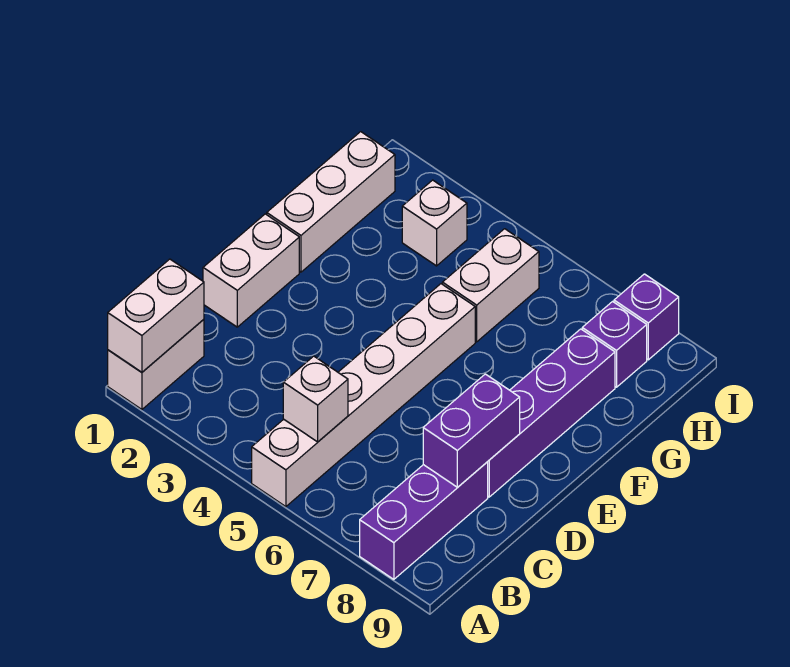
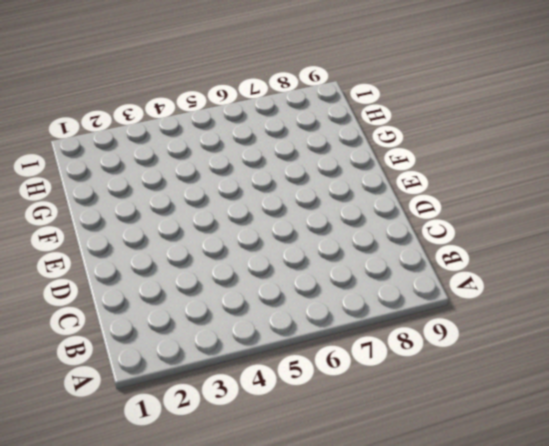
none -> white brick A1:B1 level 1
none -> white brick A5:F5 level 1
none -> purple brick A8:C8 level 1

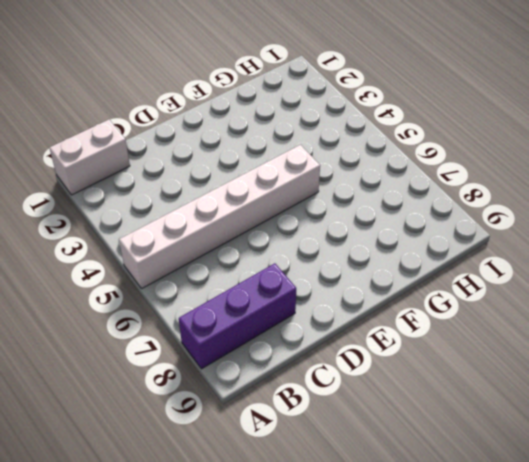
none -> white brick D1:E1 level 1
none -> purple brick D8:G8 level 1
none -> white brick F1:H1 level 1

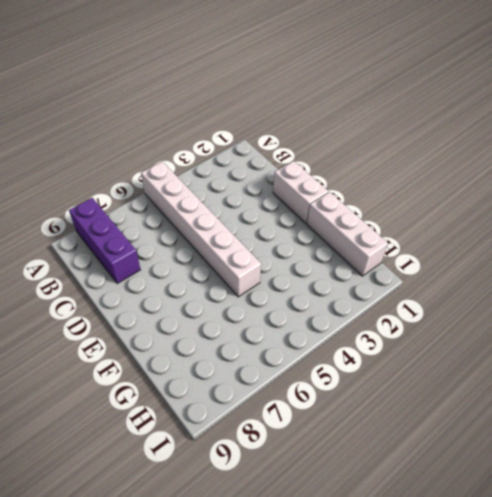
none -> white brick A1:B1 level 1
none -> purple brick D8:G8 level 1
none -> white brick G5:H5 level 1

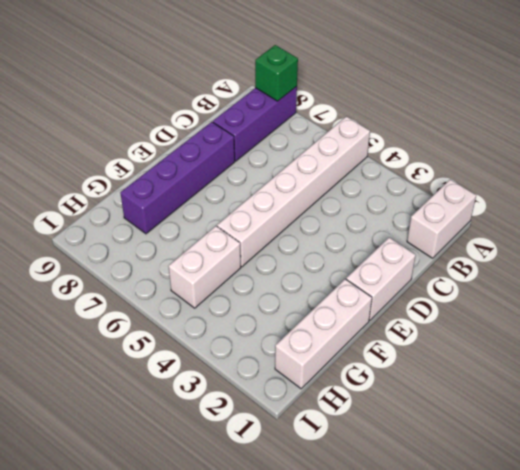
green brick A8 level 2 -> none
none -> white brick H3 level 1
none -> purple brick H8 level 1
none -> purple brick I8 level 1

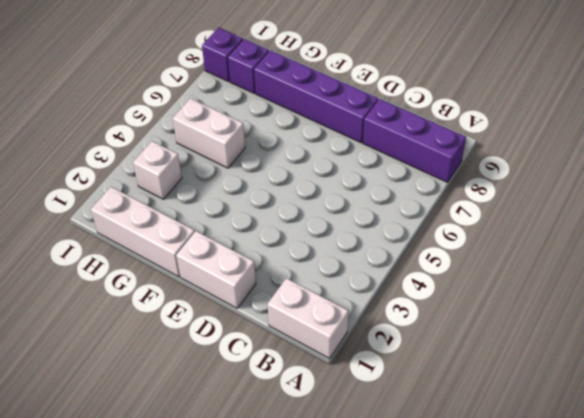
none -> white brick A5:F5 level 1
none -> white brick A1:B1 level 2
none -> white brick B5 level 2

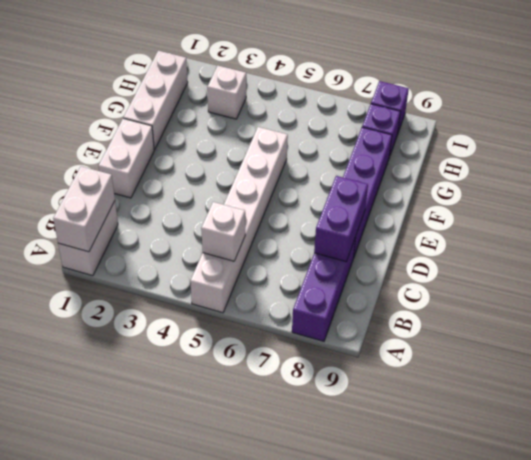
none -> white brick G5:H5 level 1

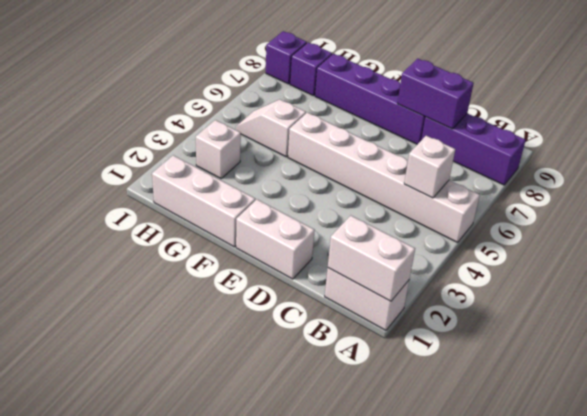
white slope G5:H5 level 1 top G -> white brick G5:H5 level 1

